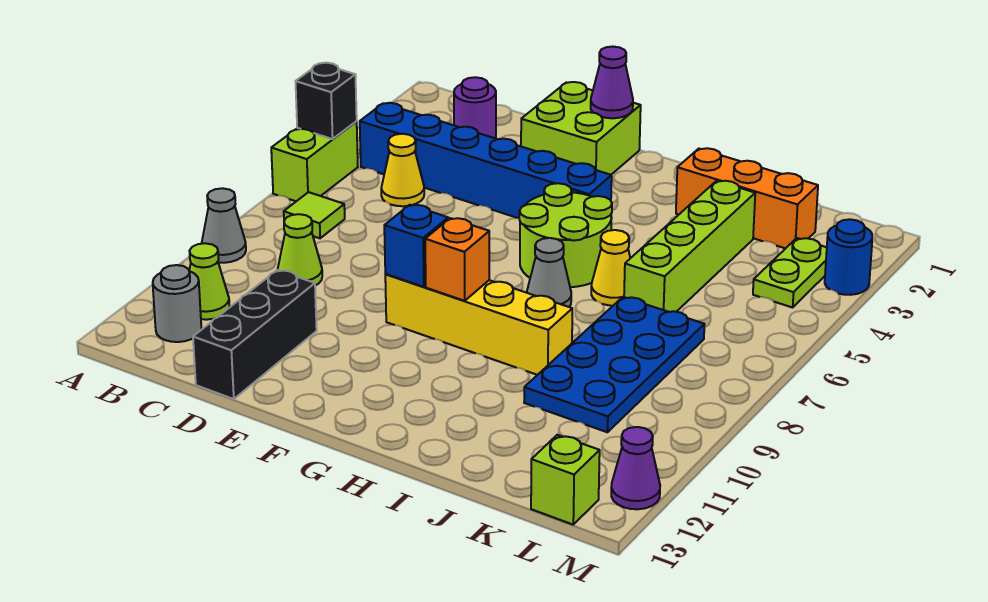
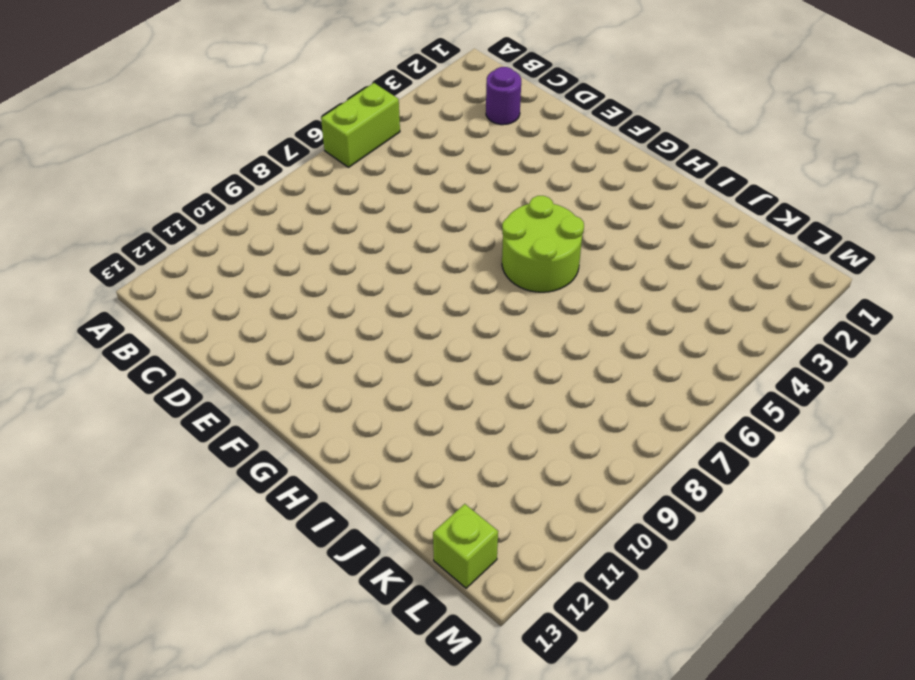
none -> grey cone A9 level 1
none -> blue brick B4:G4 level 1
none -> lime tile B7 level 1

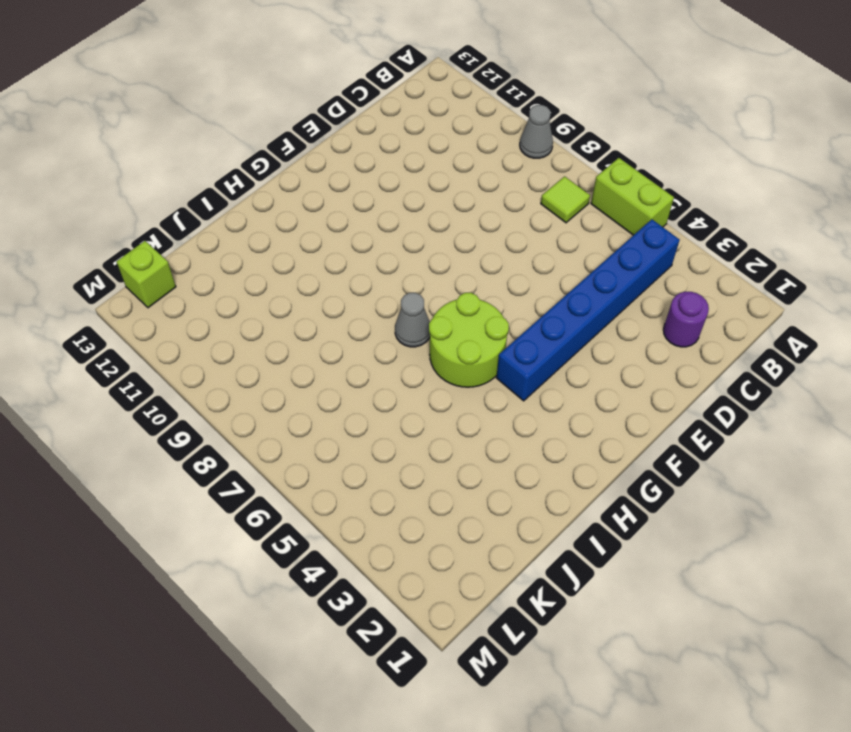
none -> lime cone B11 level 1
none -> grey round brick B12 level 1
none -> yellow cone C5 level 1

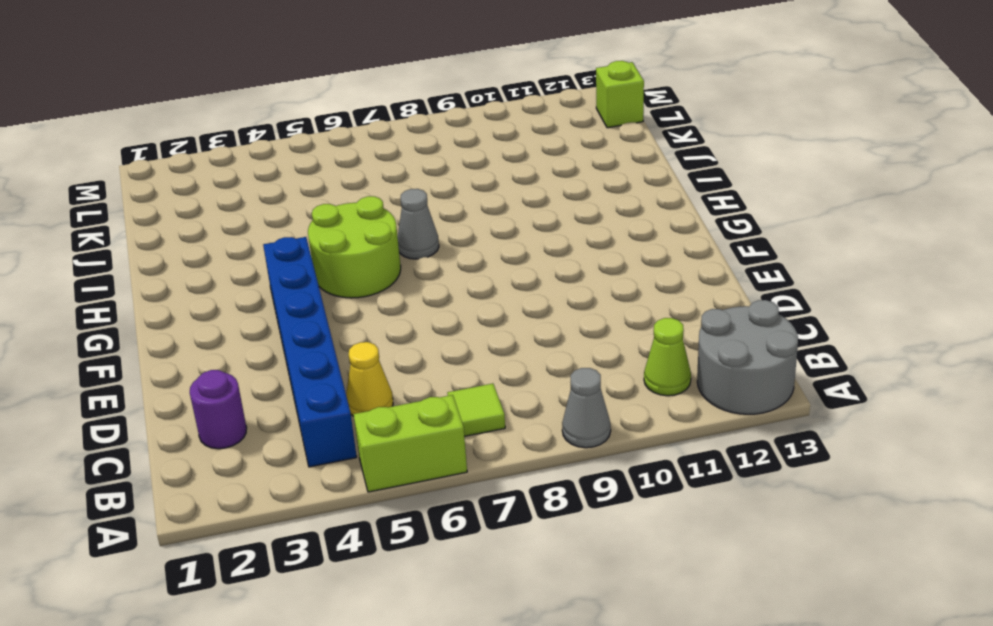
grey round brick A12:B13 level 1 -> grey round brick B12 level 1
none -> lime cone C9 level 1
none -> black brick D11:D13 level 1
none -> lime brick E1:F2 level 1

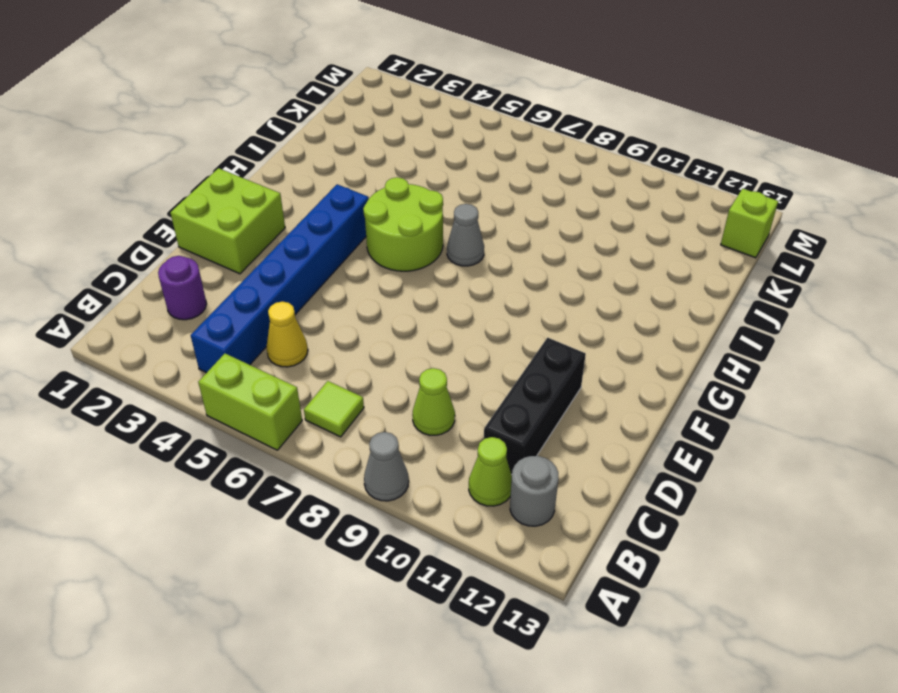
black brick C11:E11 level 1 -> black brick D11:D13 level 1
none -> yellow brick F9:I9 level 1
none -> orange brick I2:K2 level 1
none -> yellow cone I6 level 1

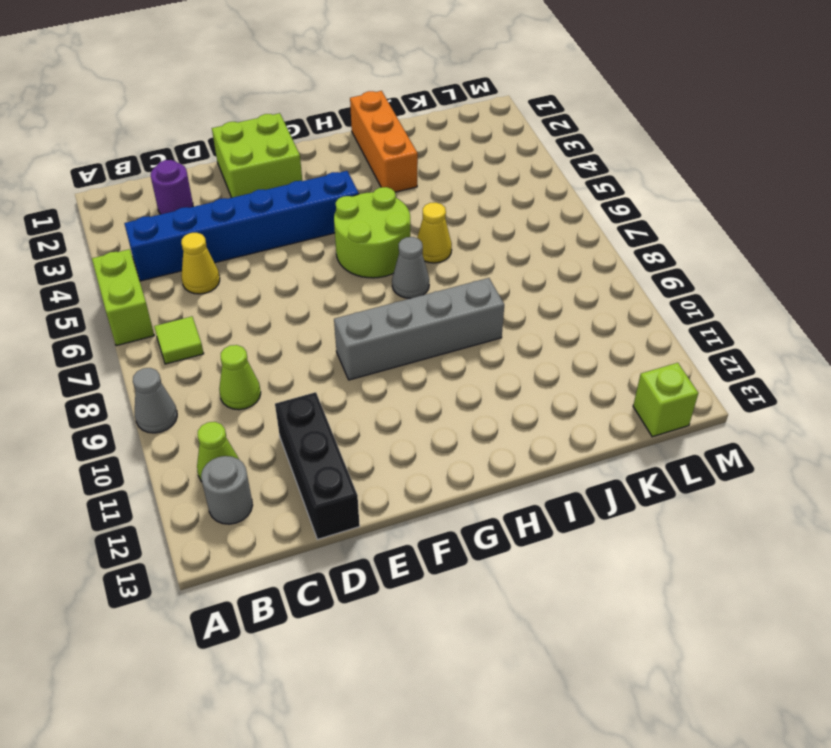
grey brick F9:I9 level 1 -> yellow brick F9:I9 level 1
orange brick I1:I3 level 1 -> orange brick I2:K2 level 1
none -> lime brick J3:J6 level 1
none -> blue plate J7:K10 level 1
none -> lime plate L3:L4 level 1

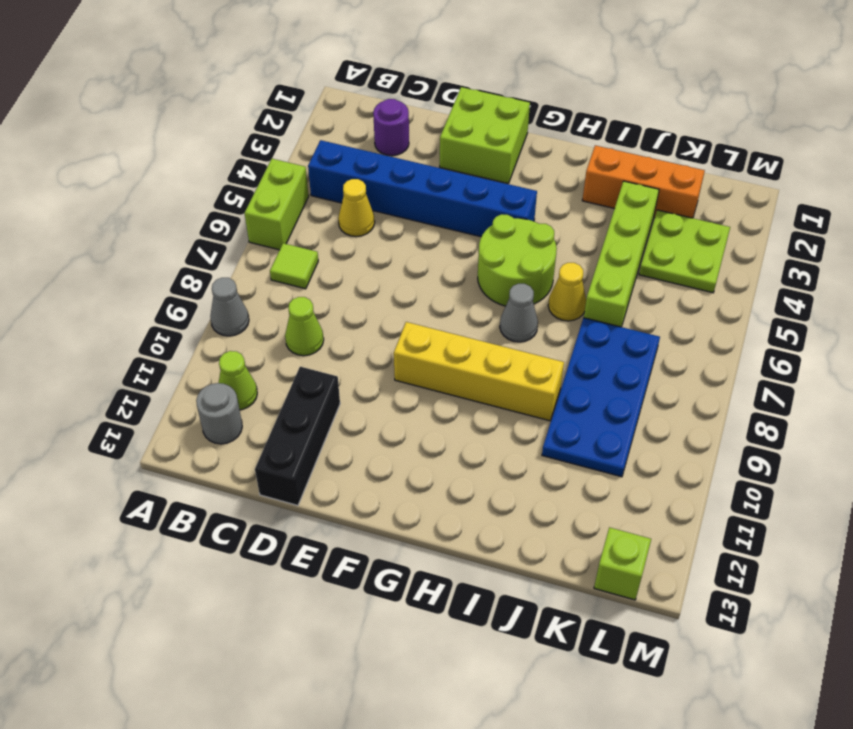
lime plate K3:L4 level 1 -> lime plate L3:L4 level 1
none -> blue round brick M3 level 1
none -> purple cone M12 level 1
none -> black brick A5 level 2

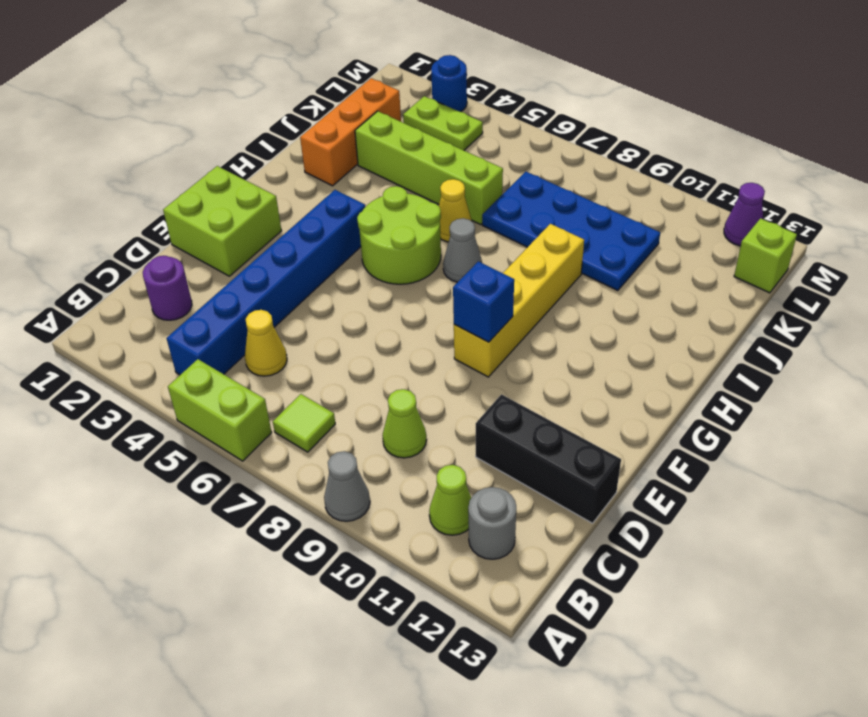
none -> black brick A5 level 2
none -> purple cone F1 level 2
none -> orange brick G9 level 2

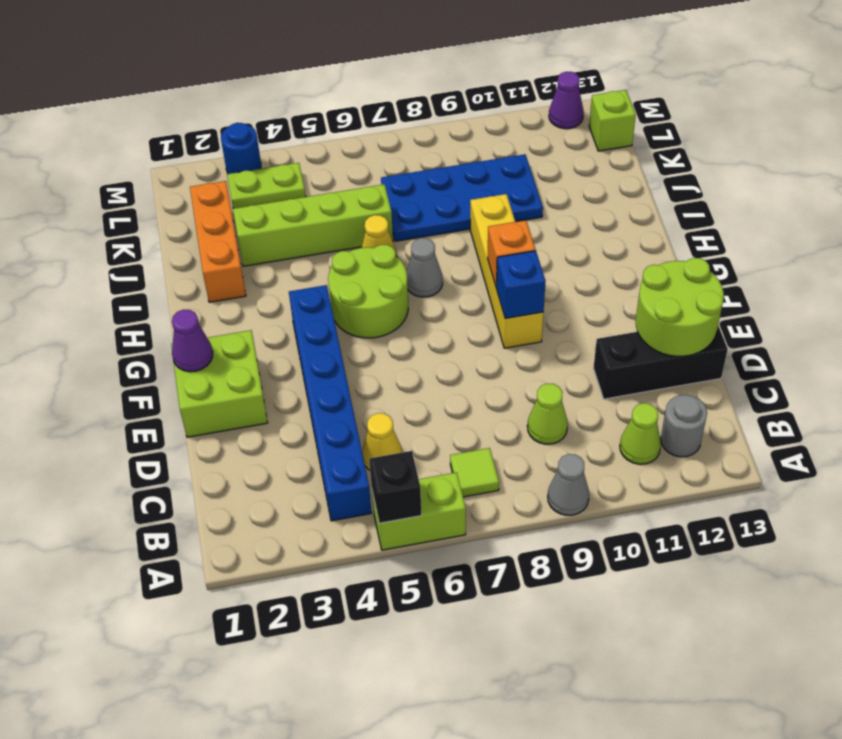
lime round brick D12:E13 level 2 -> none
none -> purple round brick C2 level 1

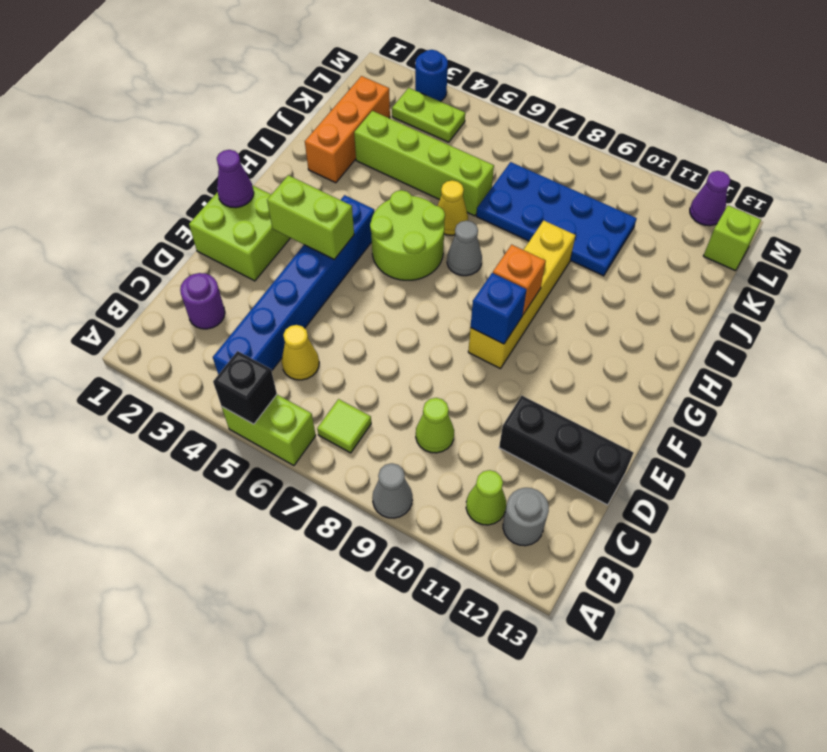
lime brick F3:F4 level 2 -> none

